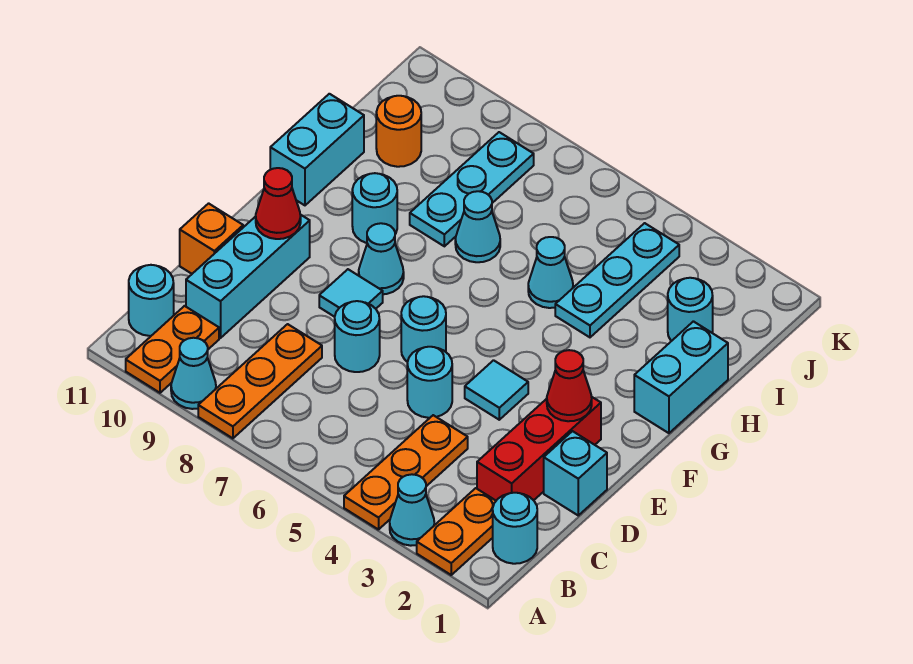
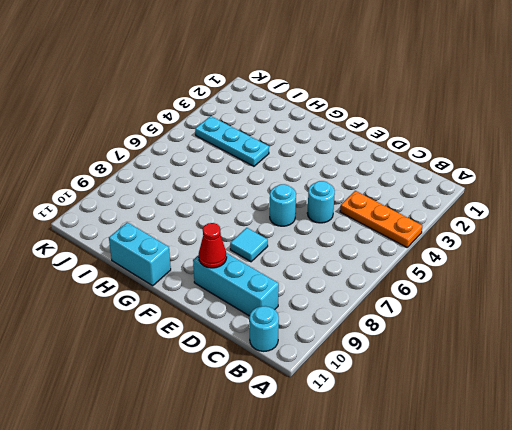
none -> orange plate A2:B2 level 1
none -> cyan cone A3 level 1
none -> orange plate A8:C8 level 1

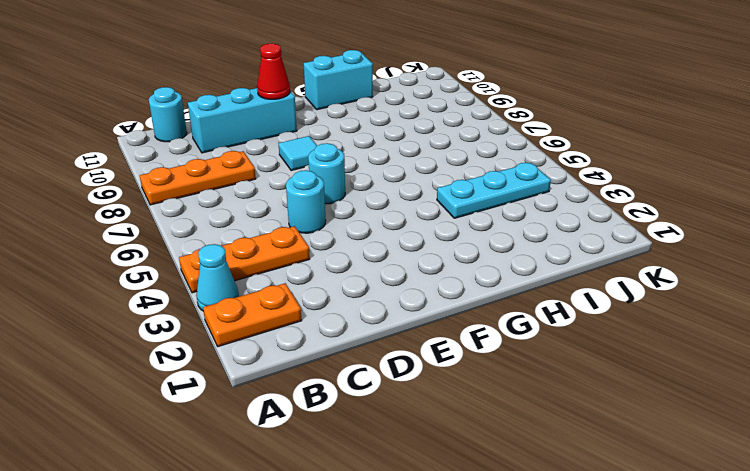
none -> cyan cone A9 level 1
none -> orange plate A10:B10 level 1
none -> cyan round brick B1 level 1

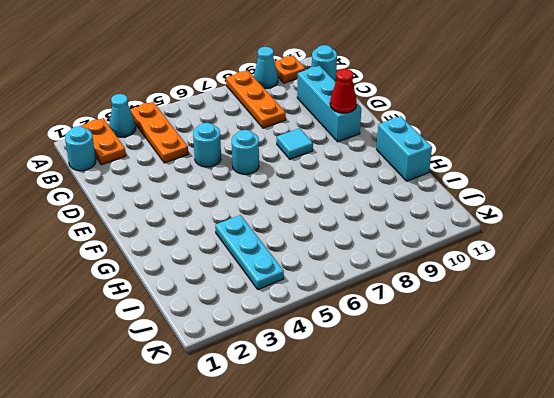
orange plate A10 level 1 -> orange plate A10:B10 level 1
none -> red brick C2:E2 level 1
none -> cyan brick D1 level 1
none -> cyan round brick D7 level 1

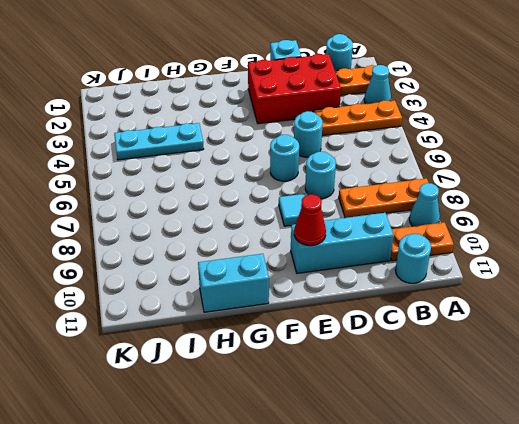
red brick C2:E3 level 1 -> red brick C2:E2 level 1
none -> orange brick D11 level 1
none -> cyan tile E4 level 1
none -> cyan cone F8 level 1

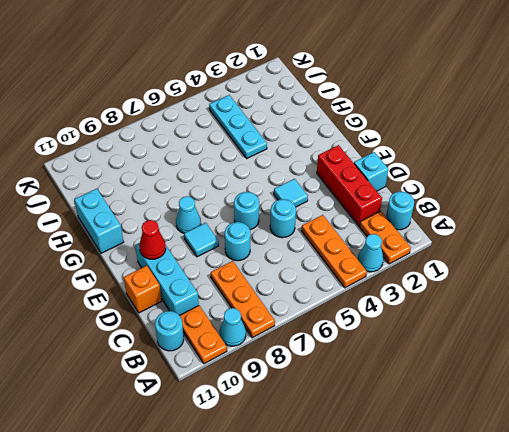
none -> cyan brick G1:H1 level 1
none -> cyan round brick G9 level 1
none -> cyan cone H5 level 1

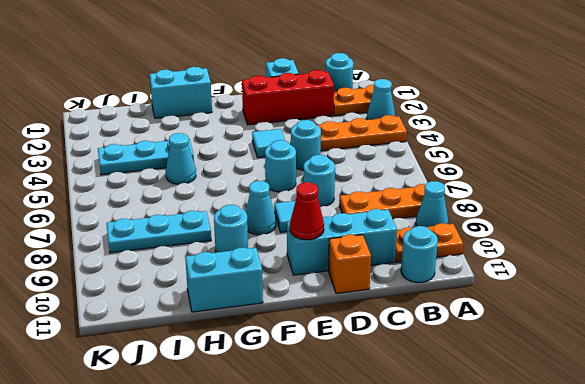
none -> cyan cone H7 level 1
none -> cyan round brick I2 level 1
none -> orange round brick I10 level 1

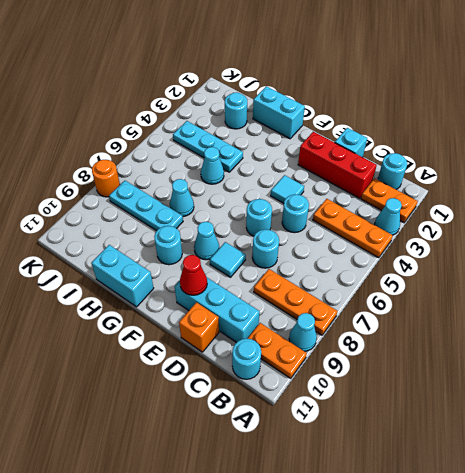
orange round brick K8 level 1 -> orange round brick I10 level 1
none -> red cone E2 level 2

